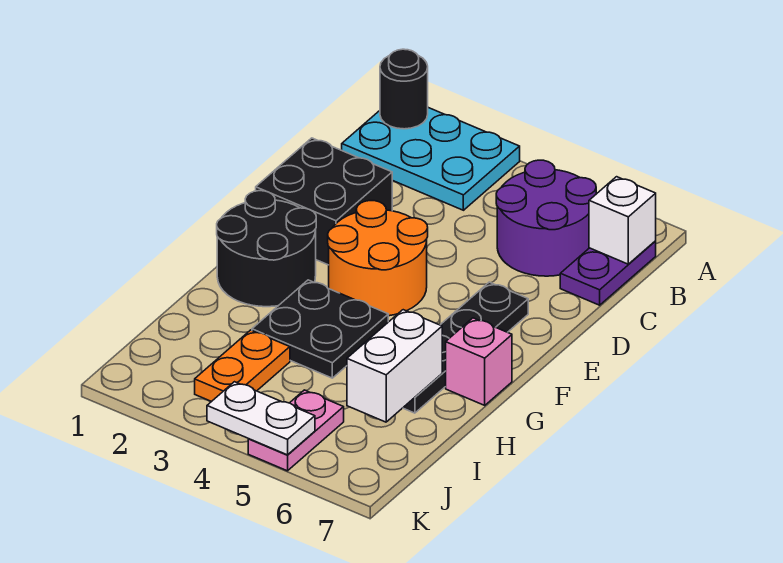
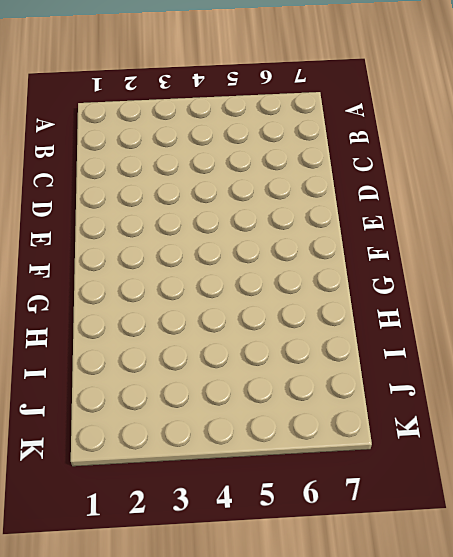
none -> cyan plate A1:B3 level 1
none -> purple round brick B5:C6 level 1
none -> purple plate B7:C7 level 1

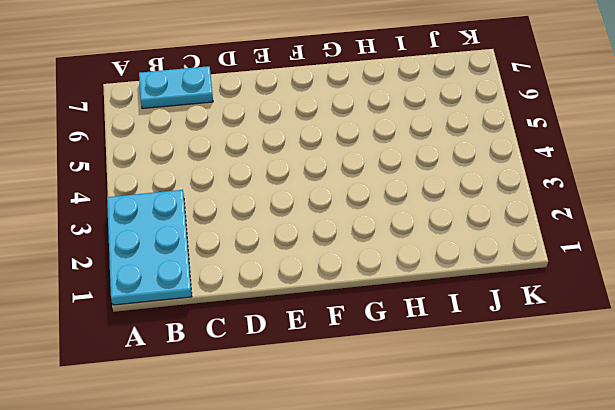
cyan plate B7:C7 level 1 -> purple plate B7:C7 level 1
none -> purple round brick B5:C6 level 1
none -> black brick D1:E2 level 1
none -> orange round brick E3:F4 level 1

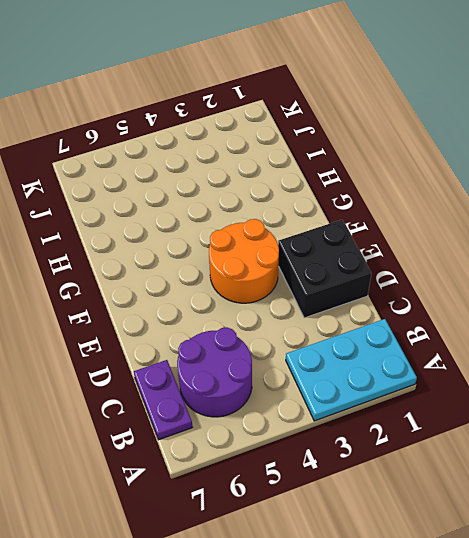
none -> black plate E6:H6 level 1
none -> black round brick F1:G2 level 1
none -> black plate G3:H4 level 1

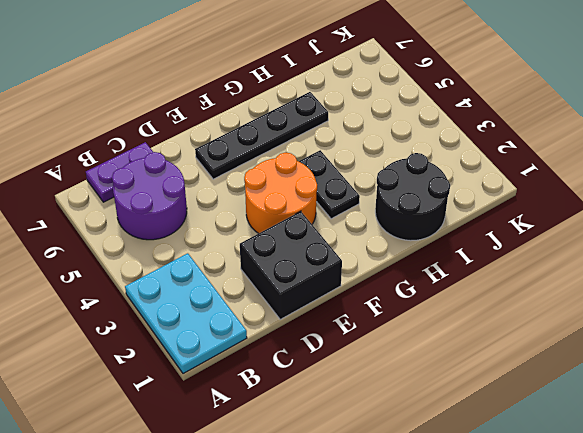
black plate G3:G4 level 1 -> black plate G3:H4 level 1
black round brick H1:I2 level 1 -> black round brick F1:G2 level 1
none -> pink brick G7 level 1
none -> orange plate I3:J3 level 1
none -> pink plate J5:K5 level 1

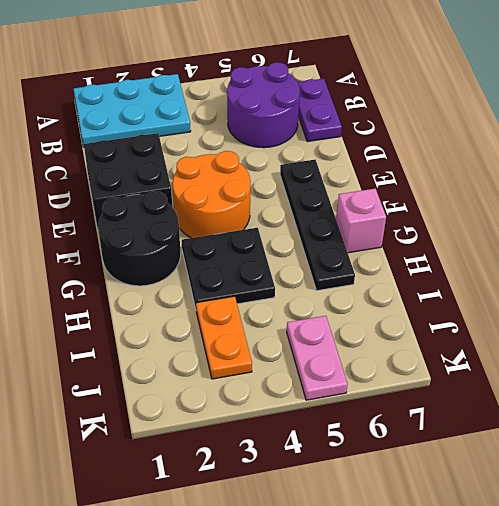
none -> black round brick A1 level 2
none -> white brick B7 level 2
none -> white brick H6:I6 level 2

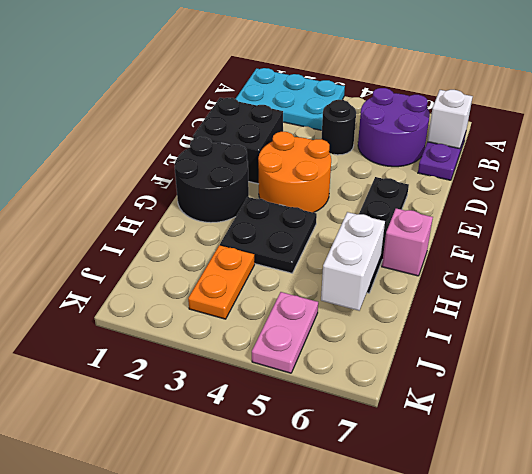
black round brick C4 level 1 -> black round brick A1 level 2
none -> white plate K4:K5 level 2

